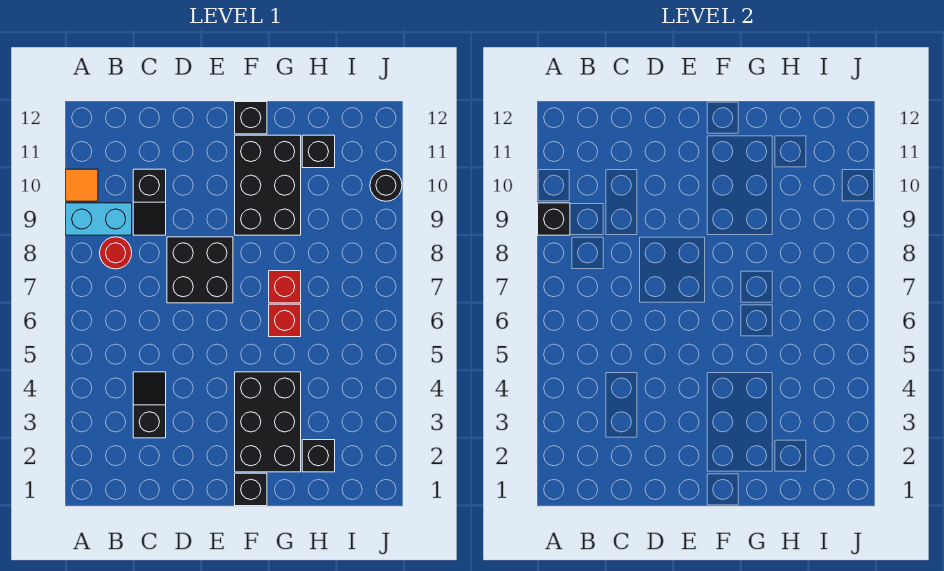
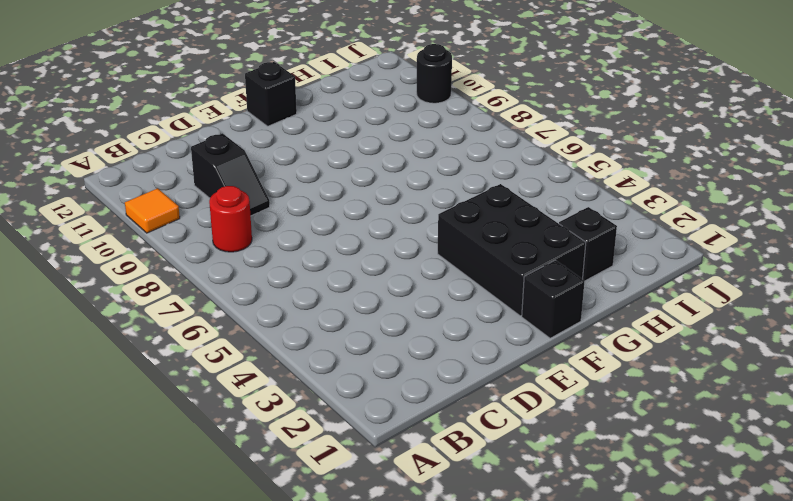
none -> cyan brick A9:B9 level 1
none -> black slope C3:C4 level 1 top 3
none -> black brick D7:E8 level 1

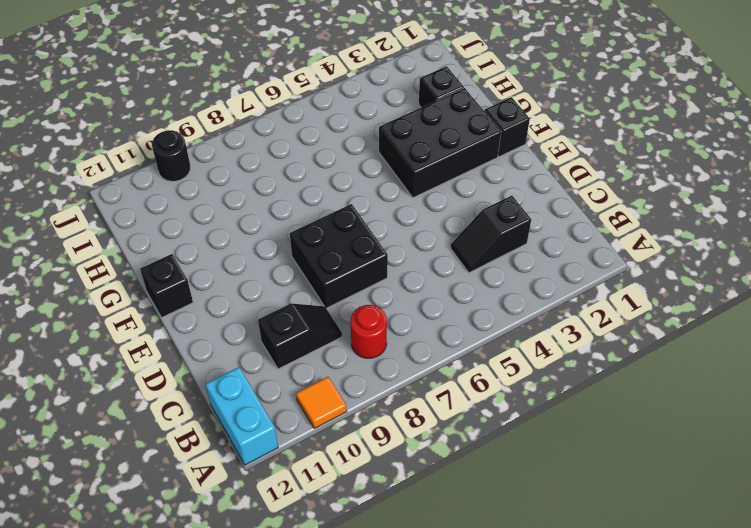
cyan brick A12:B12 level 1 -> cyan brick A9:B9 level 1
none -> black brick F9:G11 level 1
none -> red brick G6 level 1
none -> red brick G7 level 1

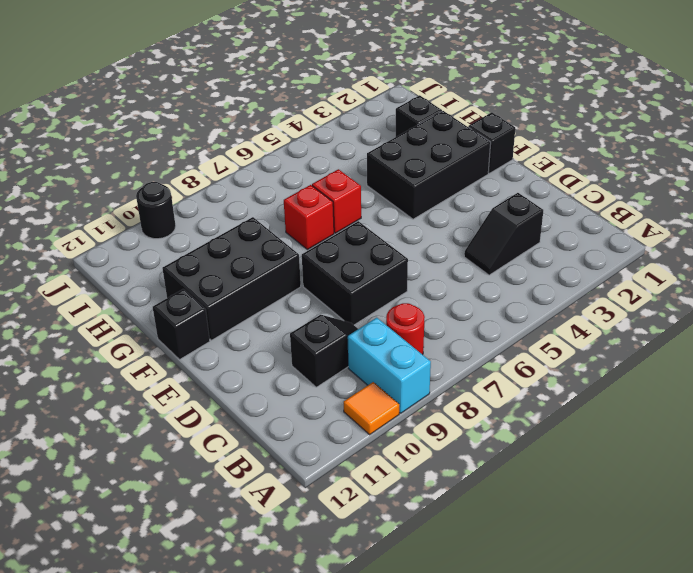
none -> black brick H11 level 1
none -> black brick A9 level 2

